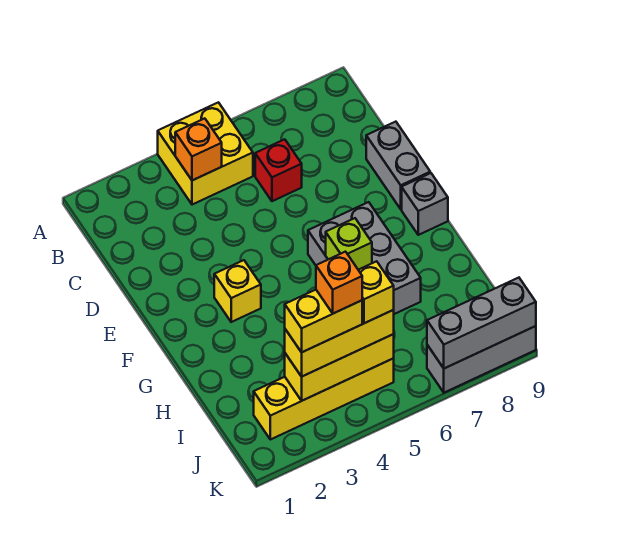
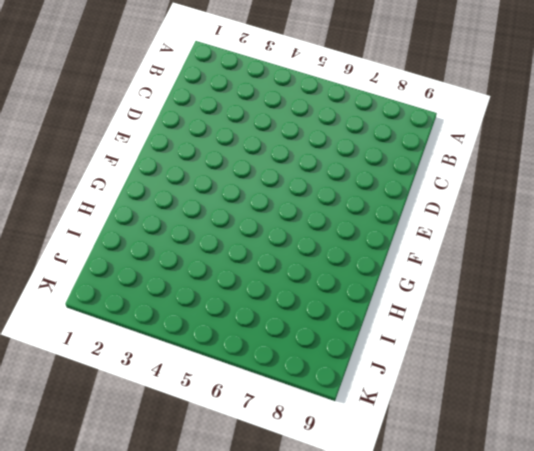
none -> yellow brick A4:B5 level 1
none -> red brick C6 level 1
none -> grey brick D9:E9 level 1

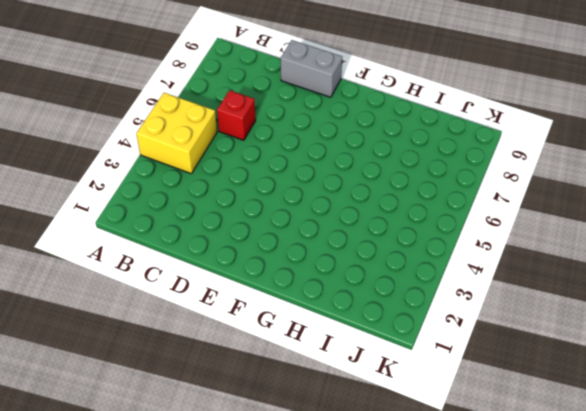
none -> yellow brick F3 level 1
none -> grey brick F6:H7 level 1
none -> grey brick F9 level 1

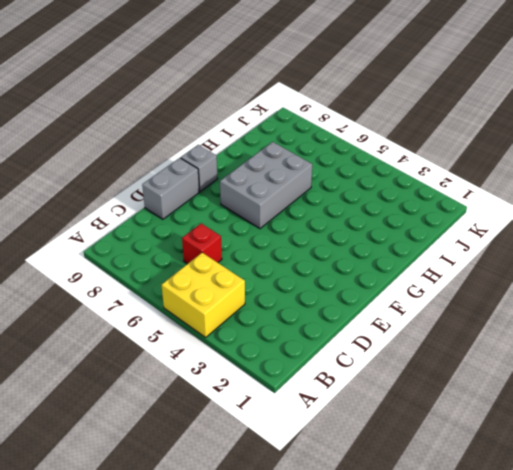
none -> yellow brick F3 level 1
none -> yellow brick J2:J5 level 1
none -> grey brick K7:K9 level 1

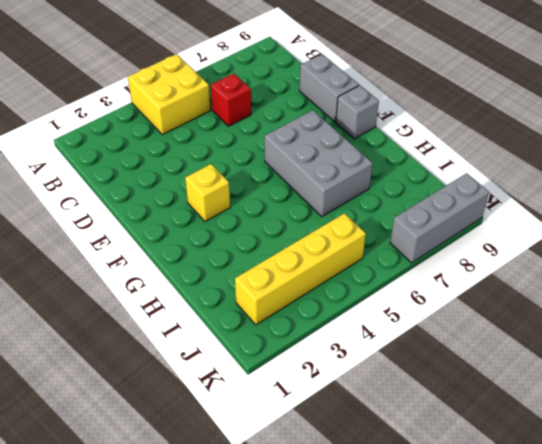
none -> orange brick B4 level 2
none -> lime brick G6 level 2
none -> yellow brick J3:J5 level 2

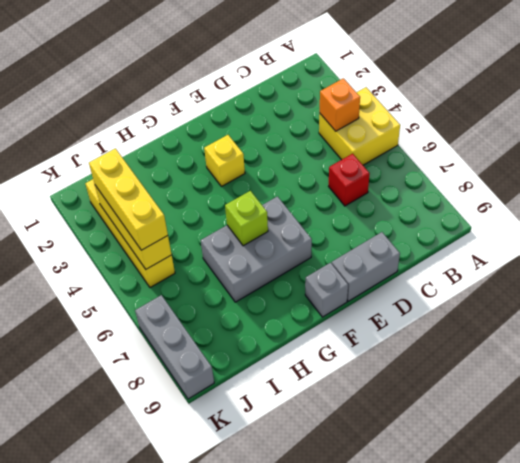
none -> grey brick K7:K9 level 2
none -> yellow brick J3:J4 level 4
none -> yellow brick J5 level 4

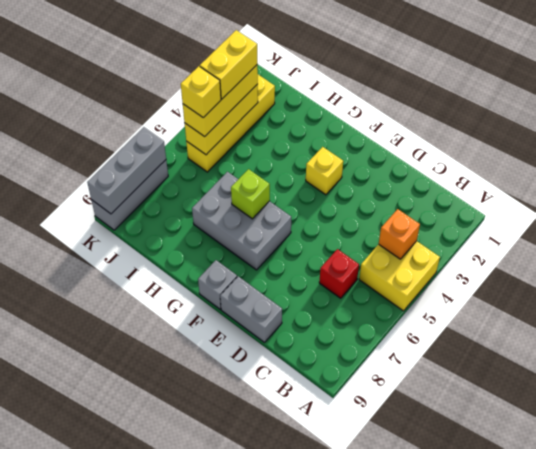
none -> orange brick J4 level 5

